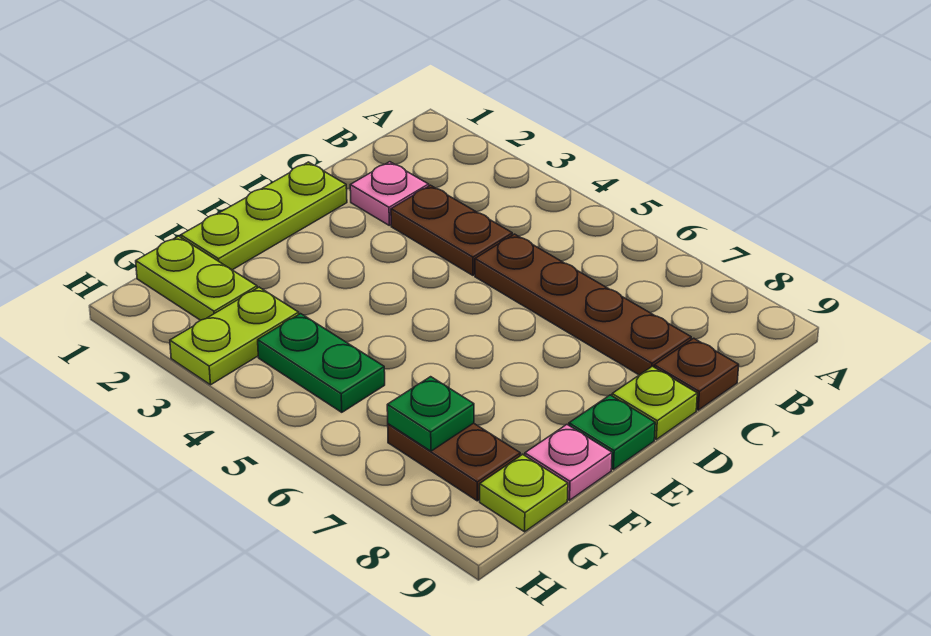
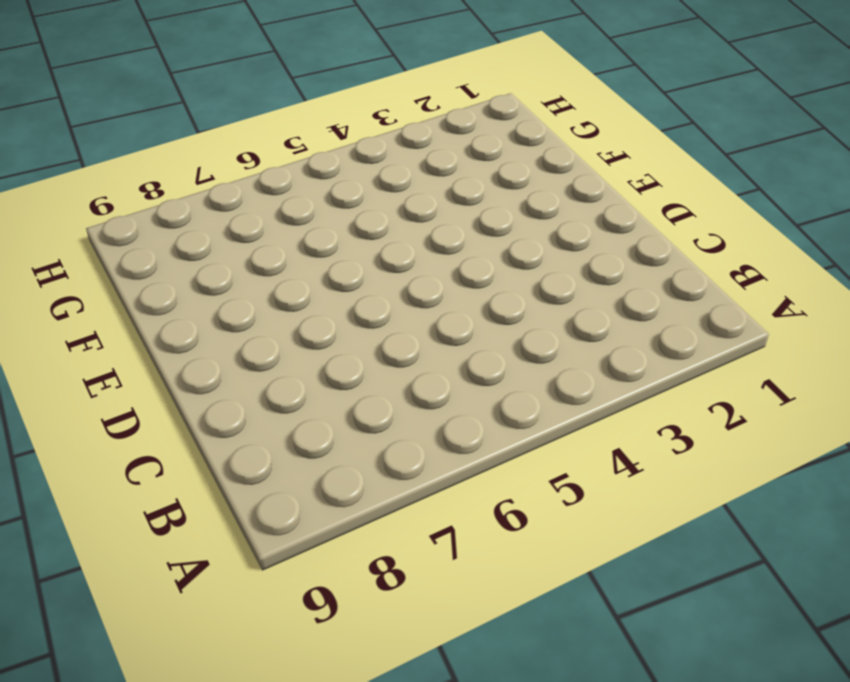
none -> pink plate C2 level 1
none -> brown plate C3:C4 level 1
none -> brown plate C5:C8 level 1

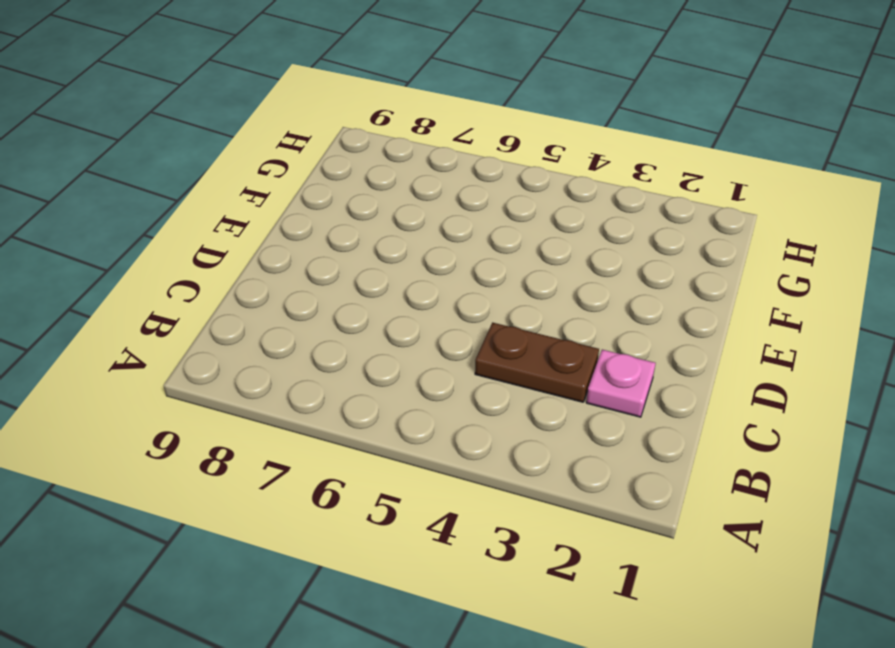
none -> brown plate C5:C8 level 1
none -> brown plate C9 level 1
none -> lime plate D1:F1 level 1

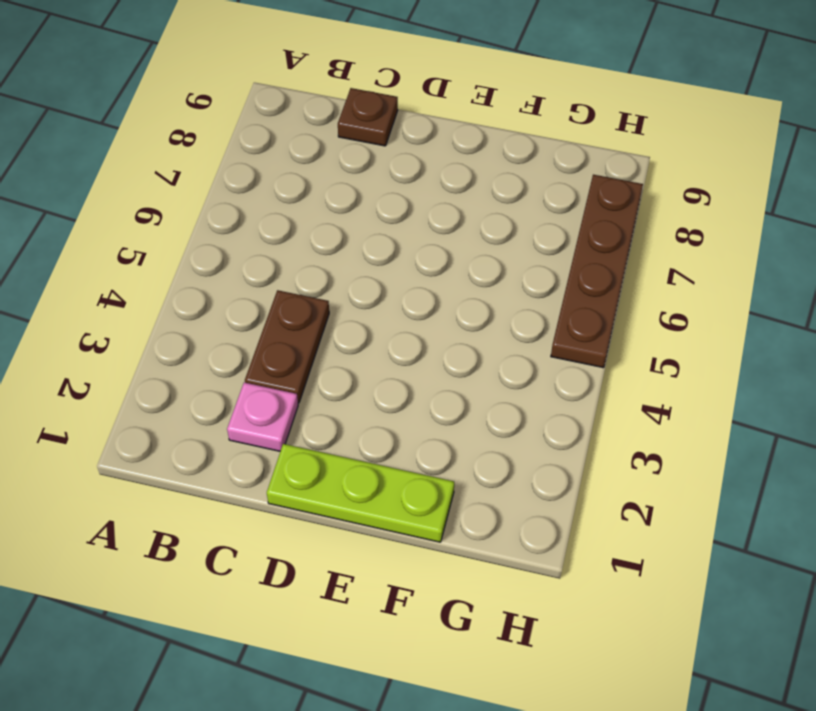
brown plate H5:H8 level 1 -> brown plate C5:C8 level 1
none -> lime plate D9 level 1
none -> green plate E9 level 1
none -> pink plate F9 level 1

